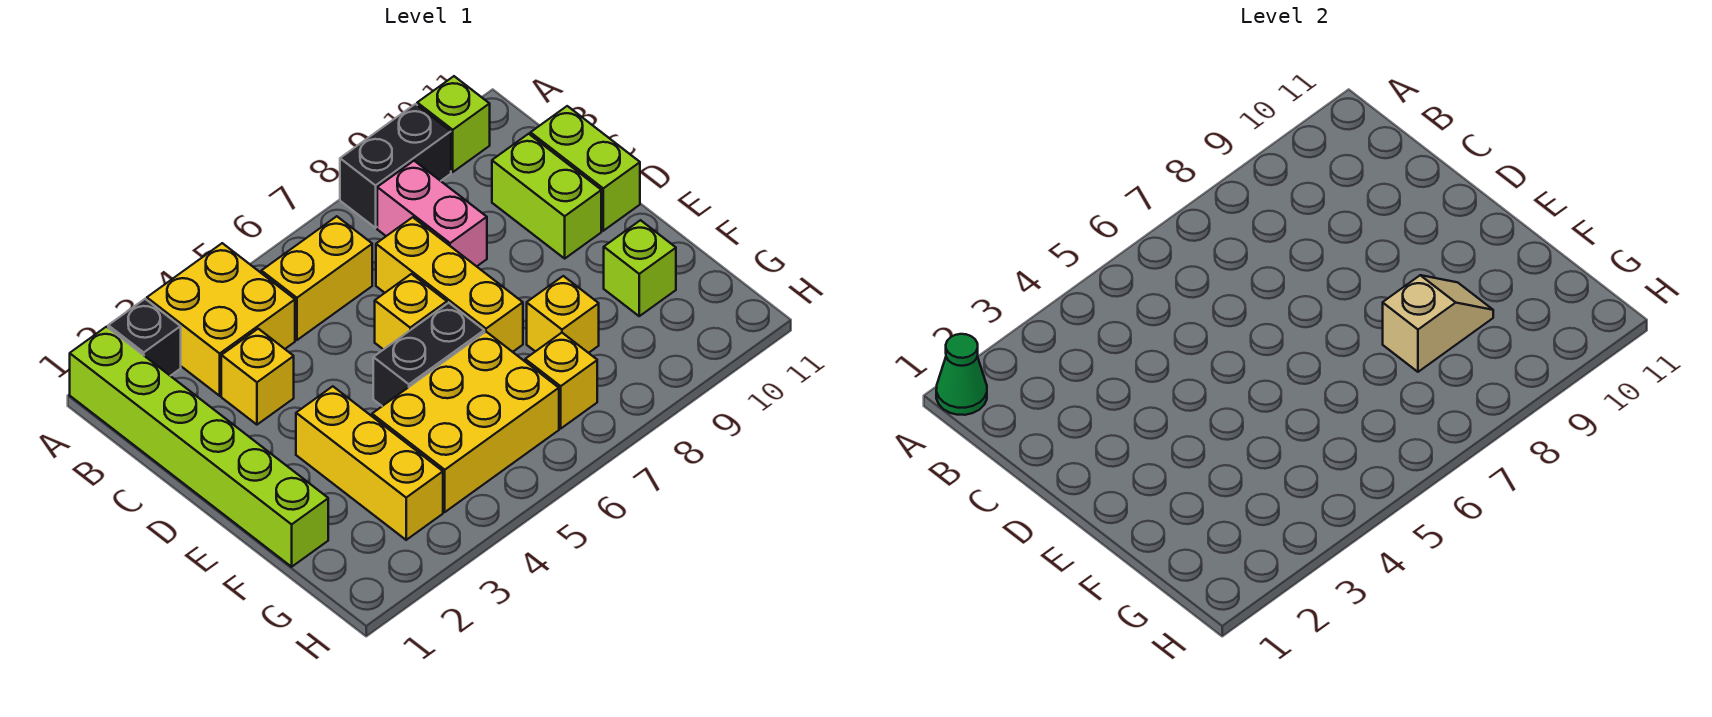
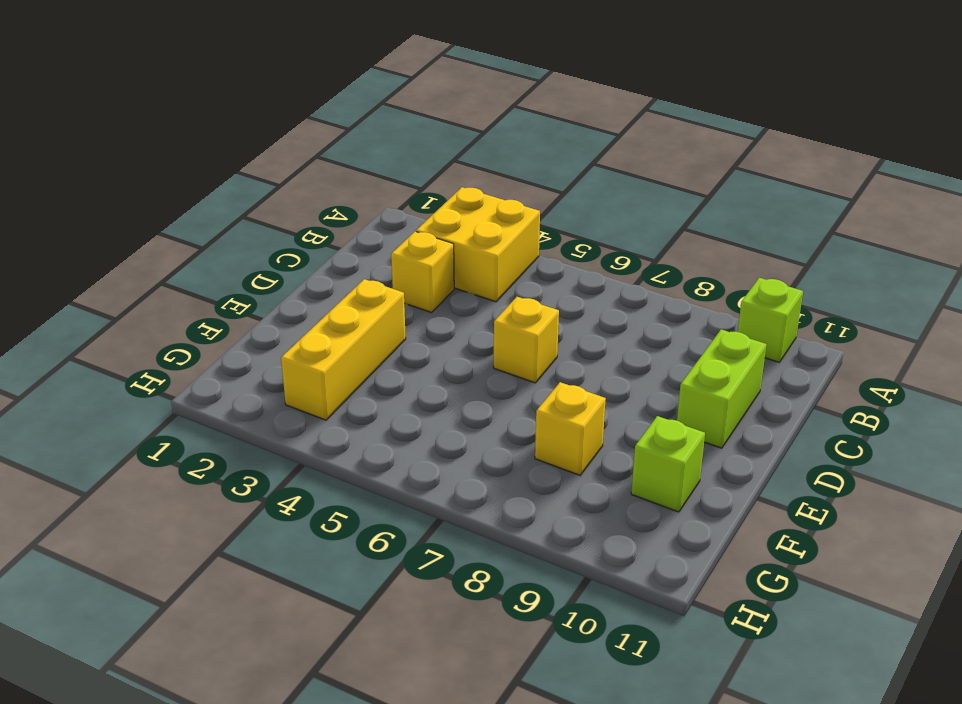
none -> lime brick A1:F1 level 1
none -> black brick A2 level 1
none -> black brick A8:A9 level 1

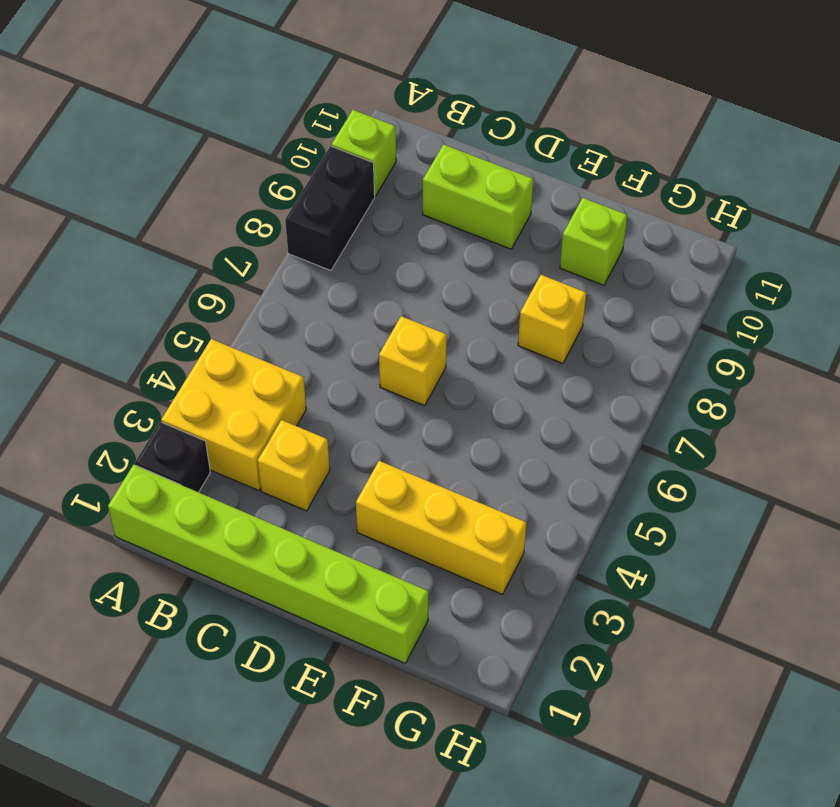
none -> yellow brick B5:B6 level 1
none -> pink brick B8:C8 level 1
none -> yellow brick C7:E7 level 1

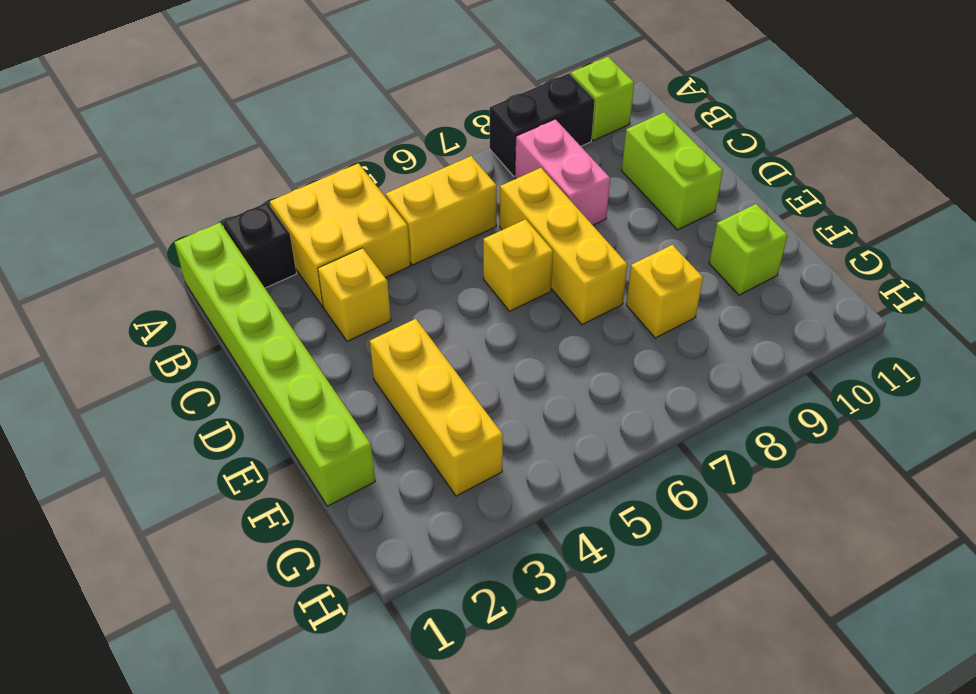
none -> lime brick C11:D11 level 1
none -> black brick E5:E6 level 1
none -> yellow brick F4:G6 level 1

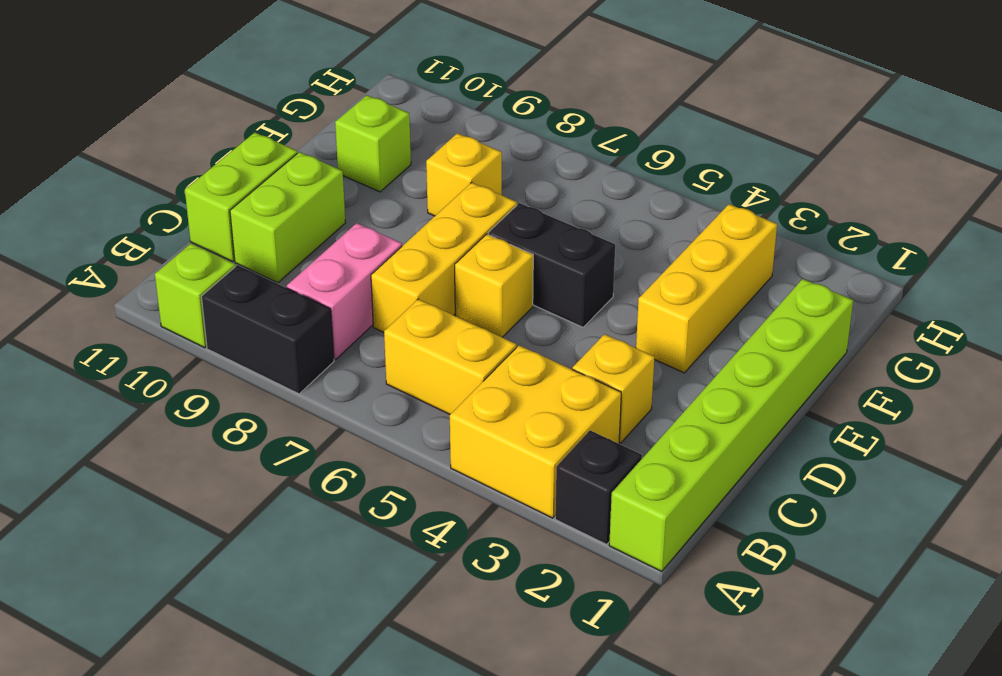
none -> yellow brick F4:G6 level 1
none -> yellow brick G7 level 1
none -> green cone A1 level 2

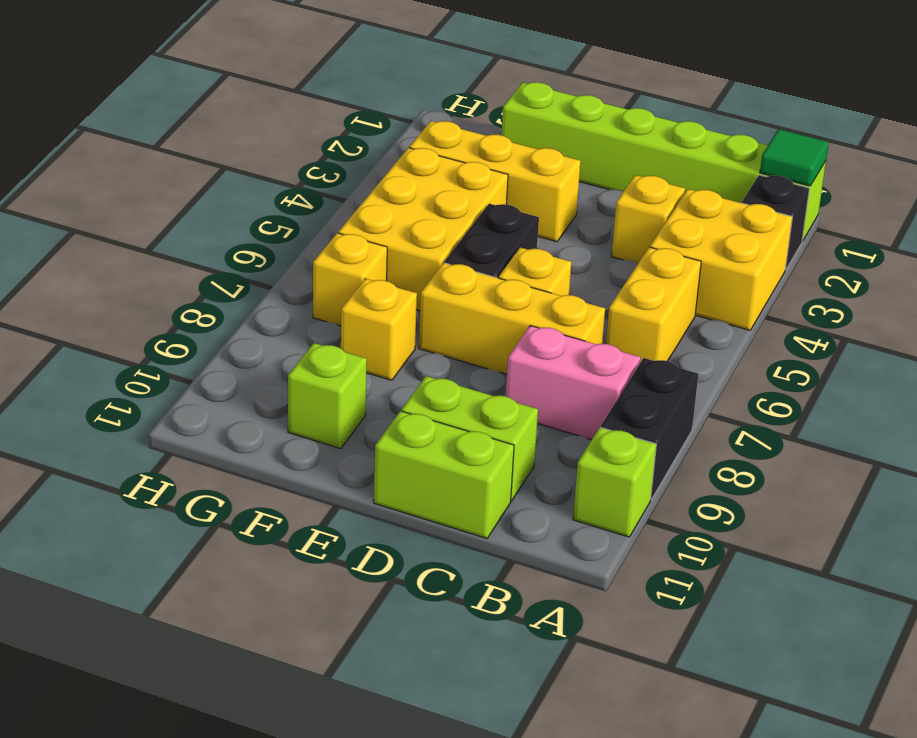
green tile A1 level 2 -> green cone A1 level 2
none -> tan slope F8:F9 level 2 top 8

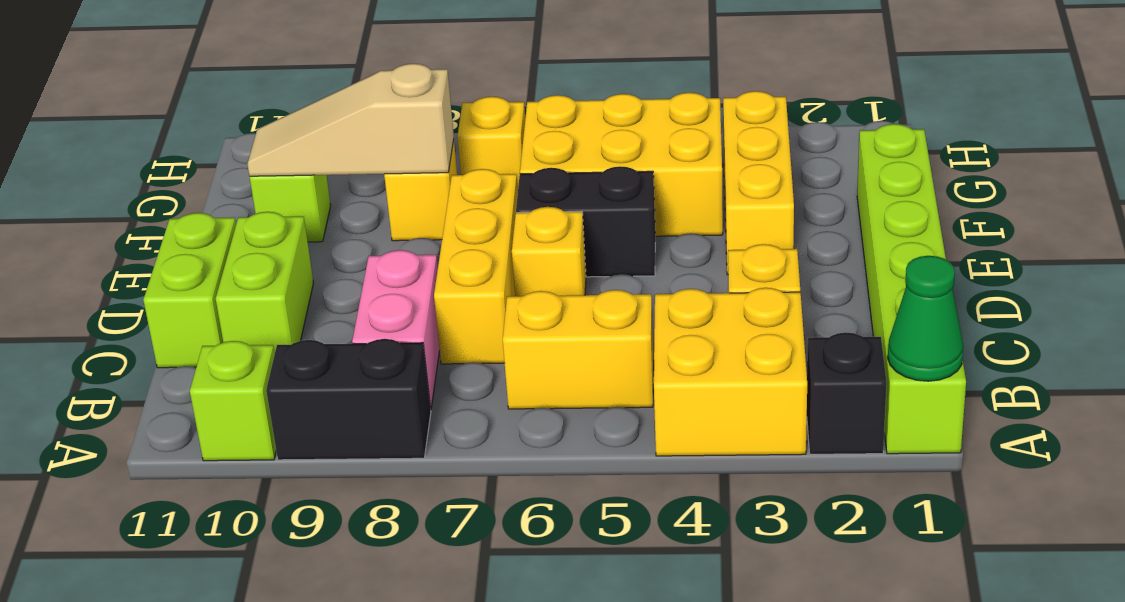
tan slope F8:F10 level 2 top 8 -> tan slope F8:F9 level 2 top 8

